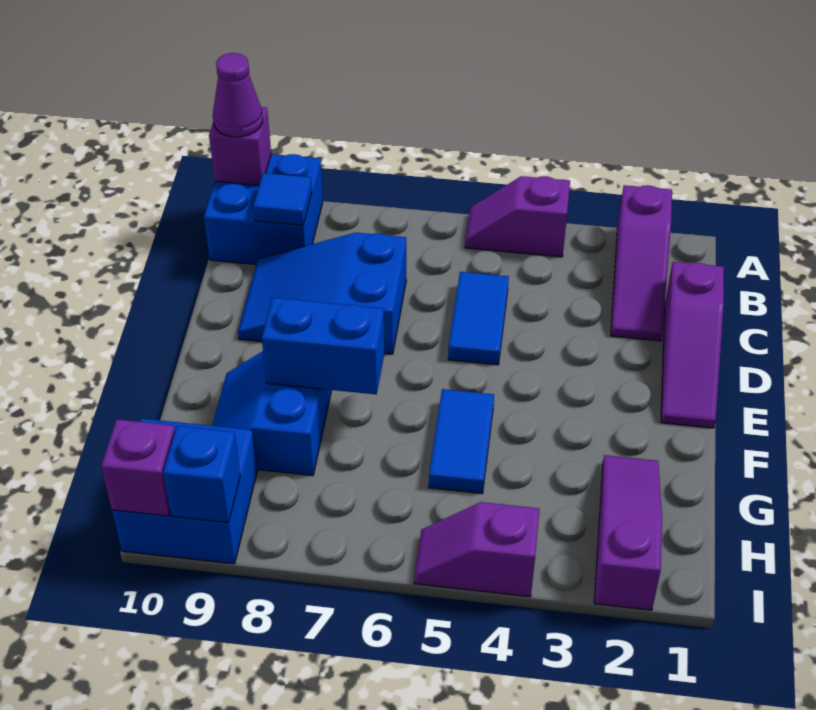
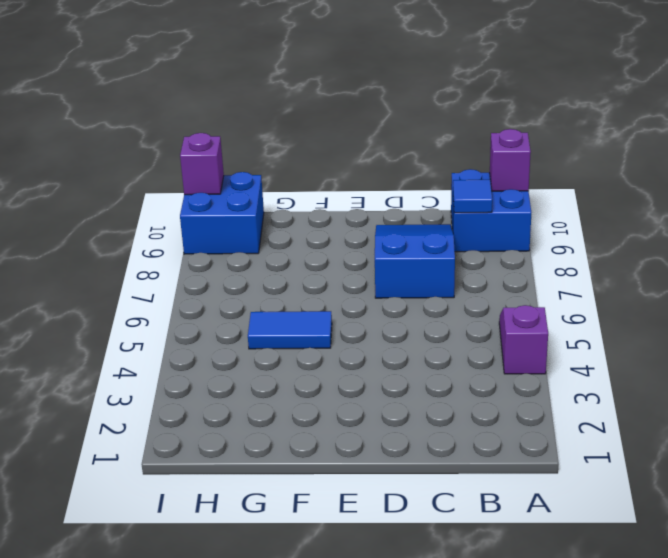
none -> purple slope A2:C2 level 1 top A
none -> purple slope C1:E1 level 1 top C
none -> blue tile C5:D5 level 1

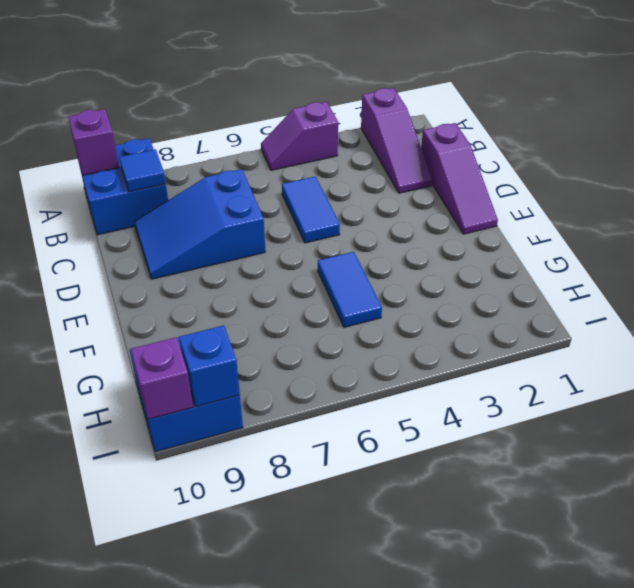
none -> blue slope F8:G9 level 1 top 8
none -> purple slope G2:I2 level 1 top I
none -> purple slope I4:I5 level 1 top 4

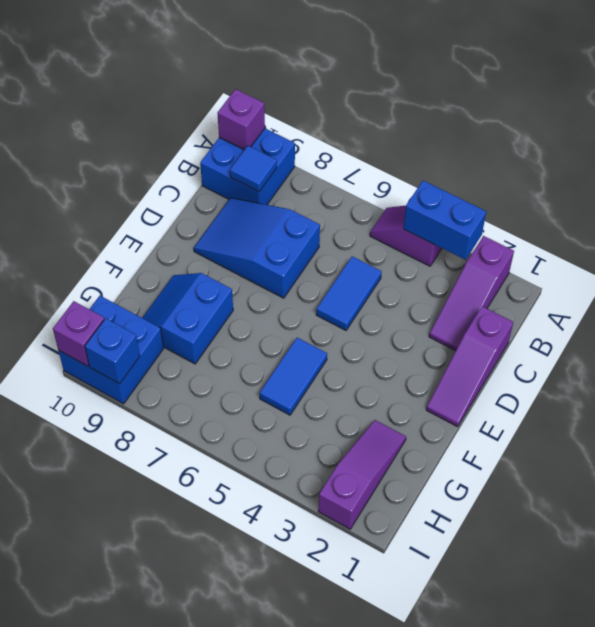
blue brick A3:A4 level 2 -> blue brick F7:F8 level 2
none -> purple slope I4:I5 level 1 top 4
none -> purple cone A10 level 3

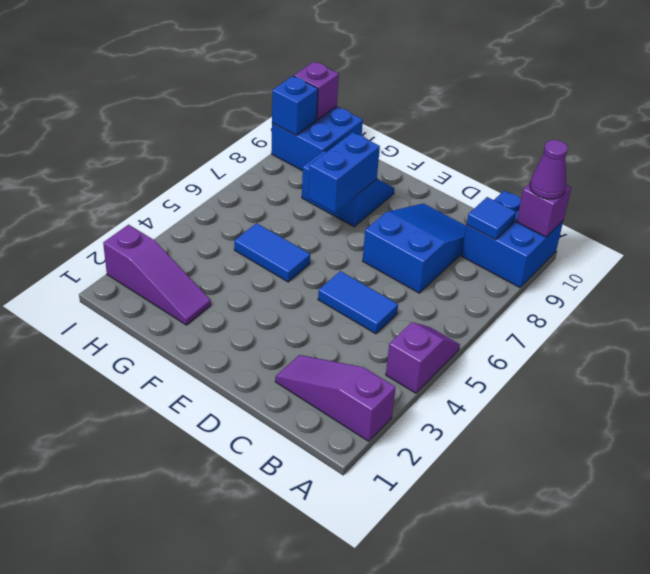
none -> purple slope C1:E1 level 1 top C
none -> purple slope I4:I5 level 1 top 4

